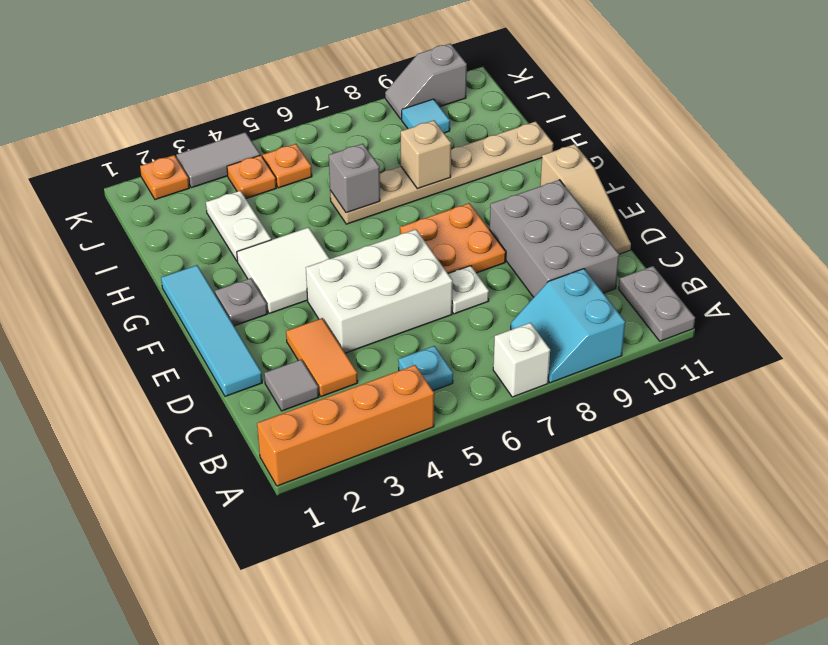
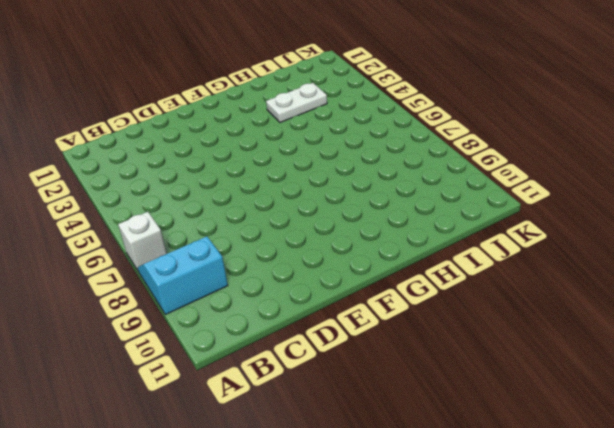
none -> orange brick A1:A4 level 1
none -> grey plate A11:B11 level 1
none -> cyan plate B5 level 1

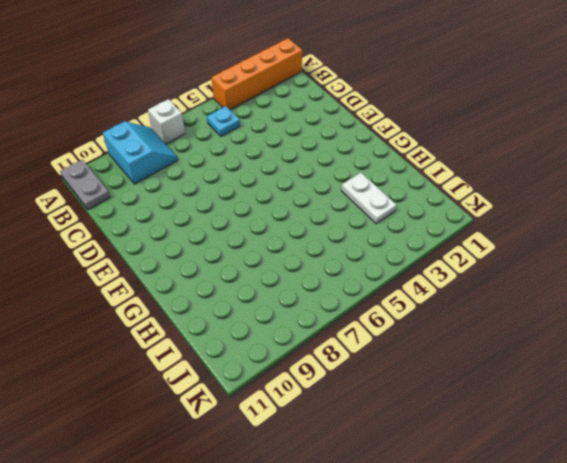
none -> grey tile C2 level 1
none -> orange tile C3:D3 level 1
none -> grey brick C9:E10 level 1

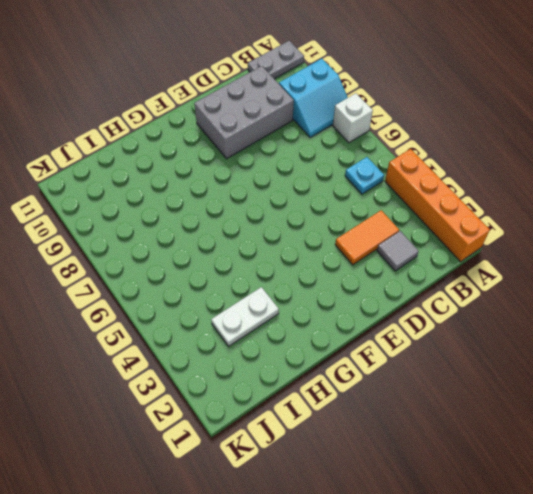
none -> cyan tile D1:G1 level 1
none -> white brick D4:E6 level 1
none -> white plate D7 level 1

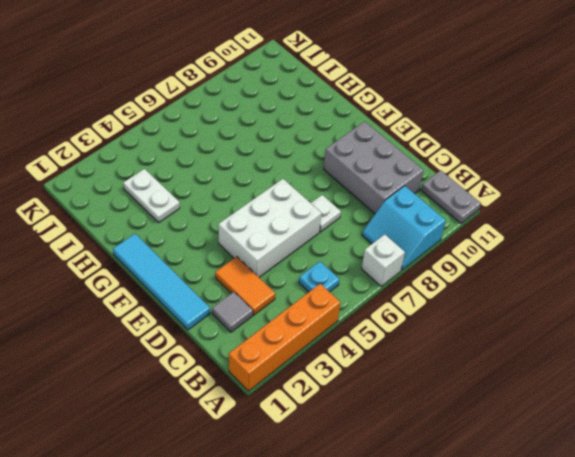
none -> tan slope D11:F11 level 1 top F
none -> orange plate E7:F8 level 1
none -> grey plate F2 level 1

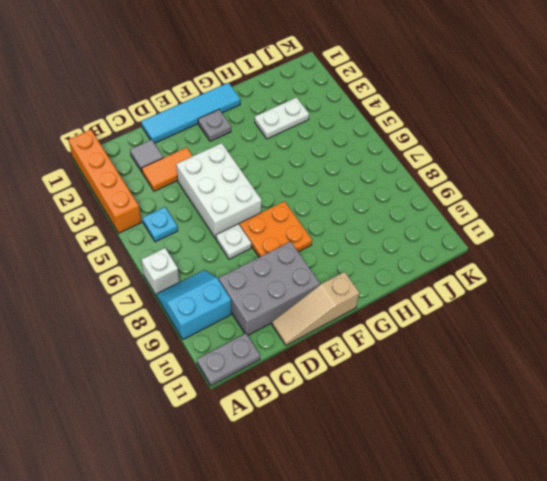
none -> white tile F3:G4 level 1
none -> tan plate H6:H11 level 1
none -> orange plate J4 level 1

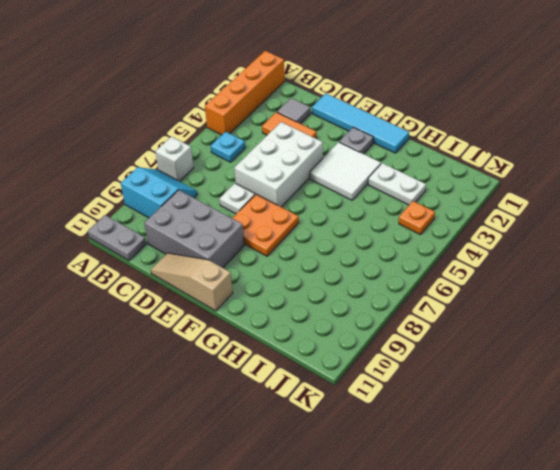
none -> tan plate H6:H11 level 1
none -> orange plate J5 level 1
none -> cyan tile J9 level 1

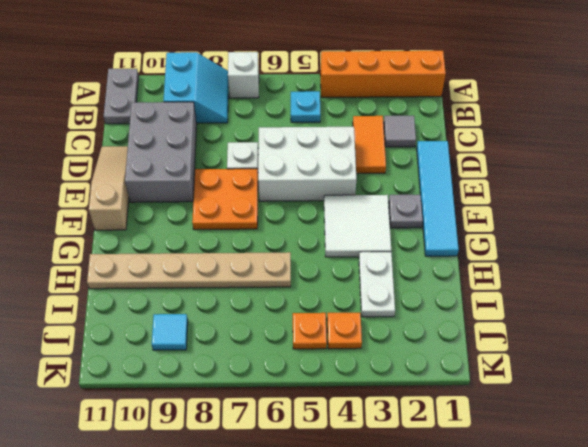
none -> orange plate K2 level 1
none -> grey tile K3:K4 level 1
none -> grey slope K9:K10 level 1 top 10

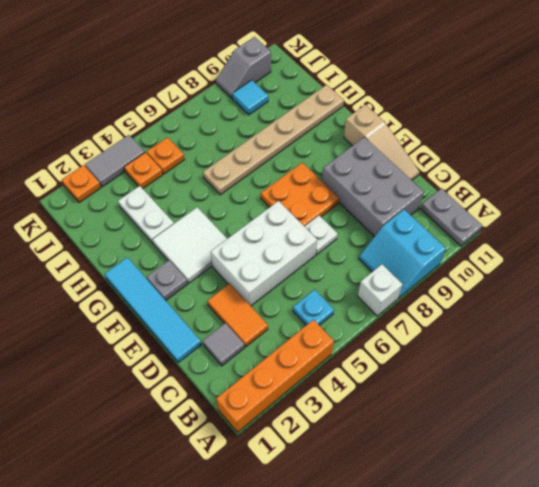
none -> grey brick H6 level 2
none -> tan brick H8 level 2

